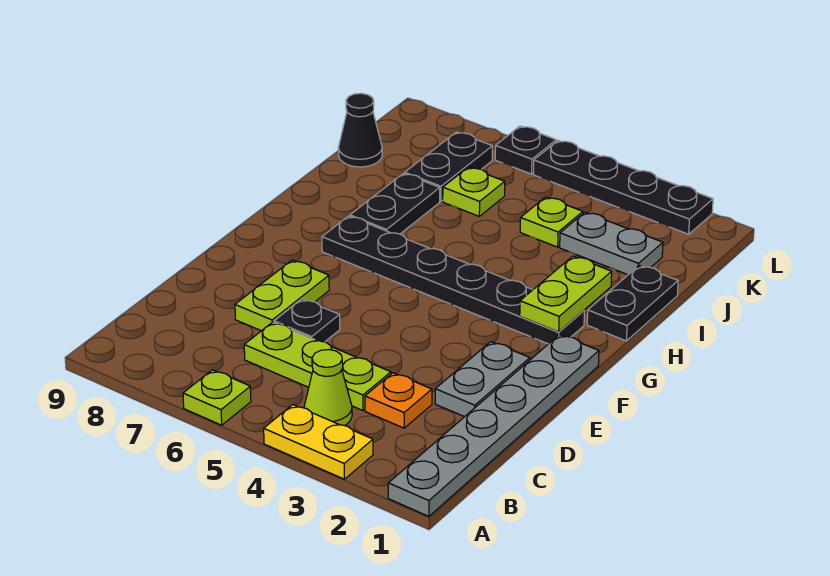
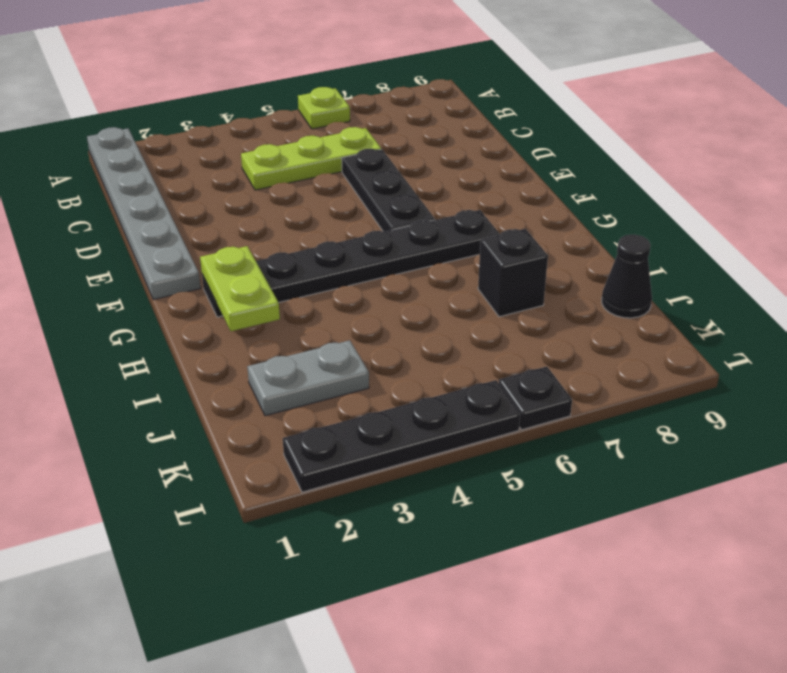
black plate D6:F6 level 1 -> black plate D6 level 1
black brick I7 level 1 -> black plate H7:I7 level 1
none -> yellow plate A3:A4 level 1
none -> lime cone B4 level 1
none -> orange plate C3 level 1

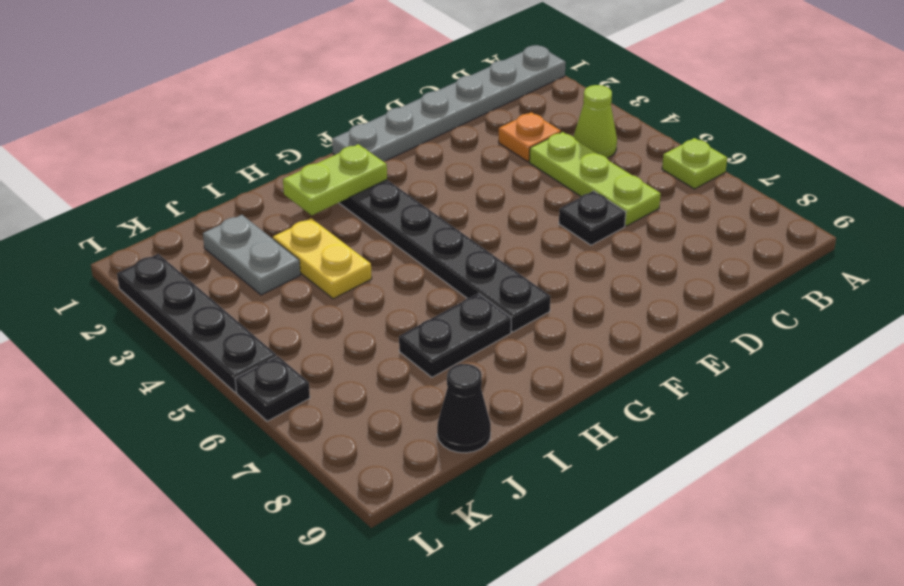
yellow plate I3:I4 level 1 -> yellow plate A3:A4 level 1
none -> grey plate D2:E2 level 1
none -> lime plate D7:E7 level 1
none -> black plate H1:I1 level 1

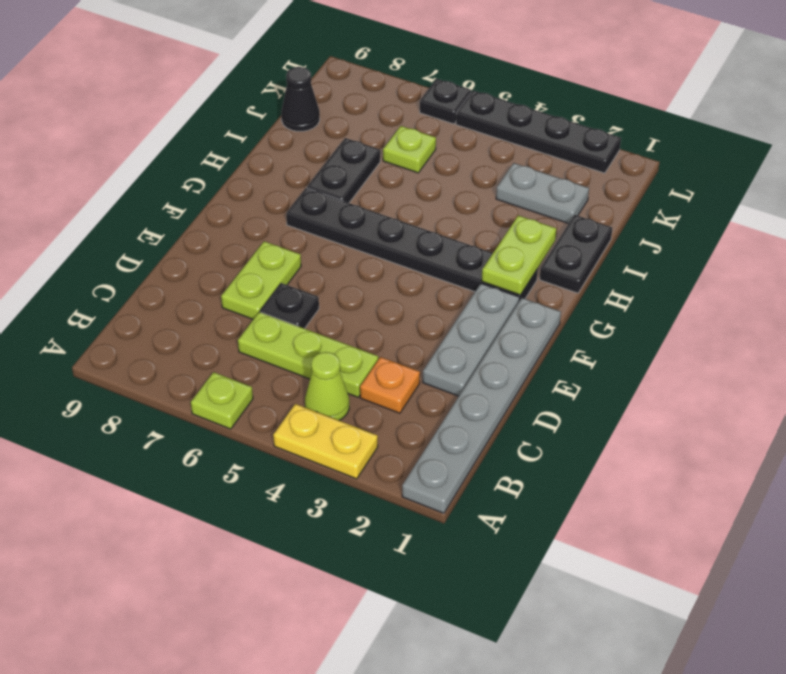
grey plate D2:F2 level 1 -> grey plate D2:E2 level 1
none -> lime plate J4 level 1
none -> black plate J7:K7 level 1

